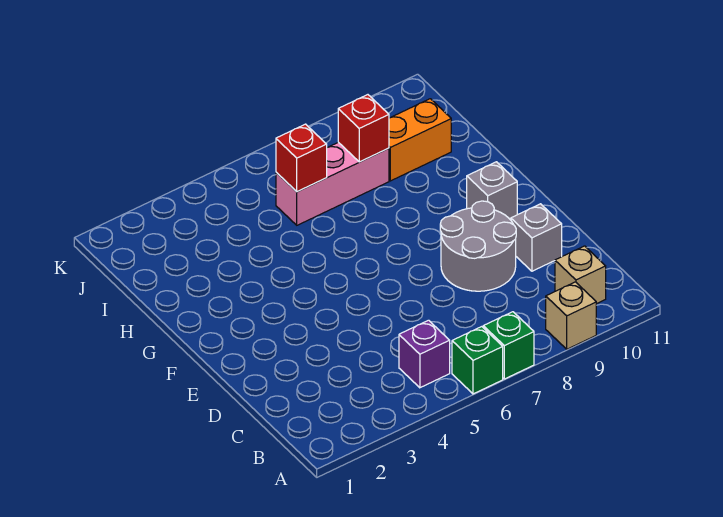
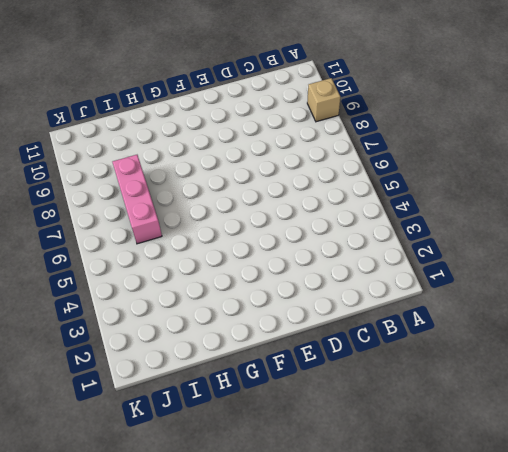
none -> green brick A6 level 1
none -> green brick A7 level 1
none -> purple brick B5 level 1

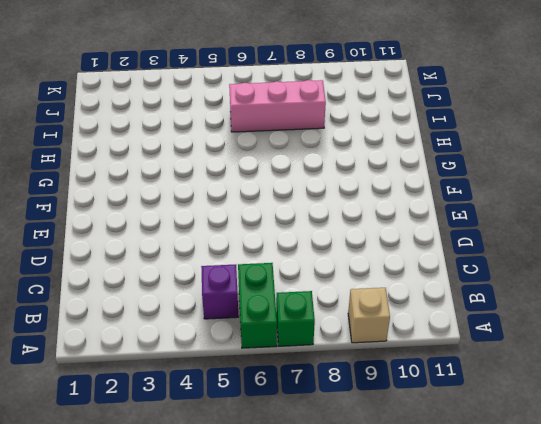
green brick A6:B6 level 1 -> green brick A6 level 1
none -> tan brick B10 level 1
none -> grey round brick D8:E9 level 1
none -> grey brick D10 level 1

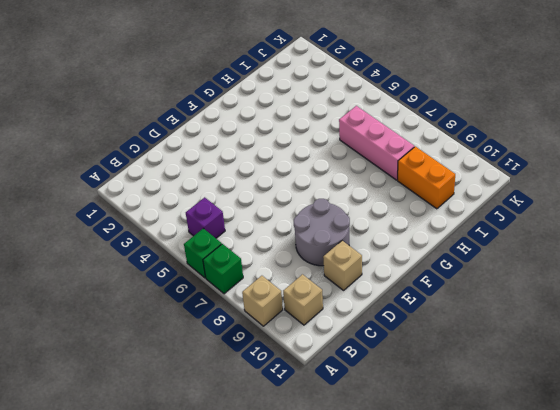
tan brick D10 level 1 -> grey brick D10 level 1
none -> grey brick F10 level 1
none -> red brick I6 level 2
none -> red brick I8 level 2

